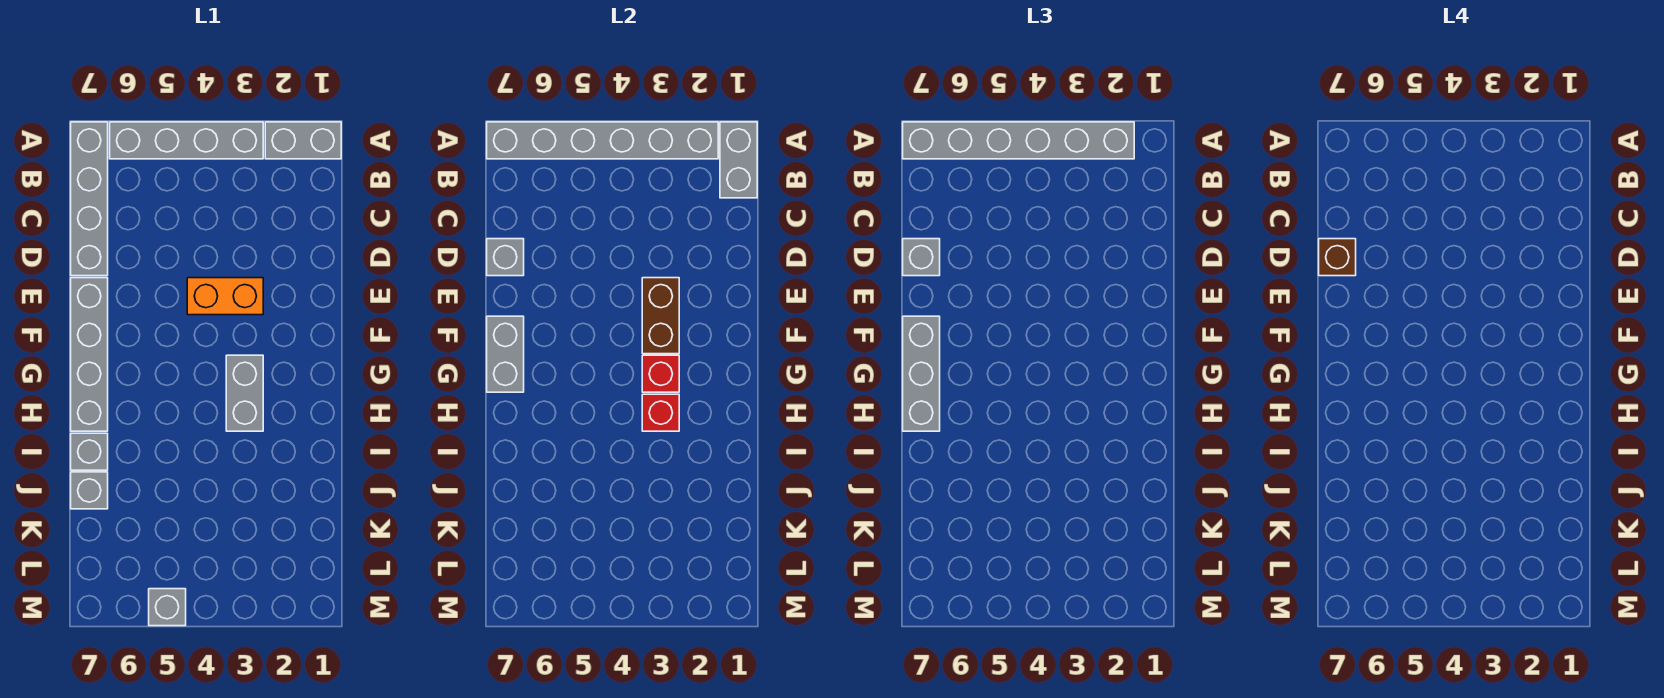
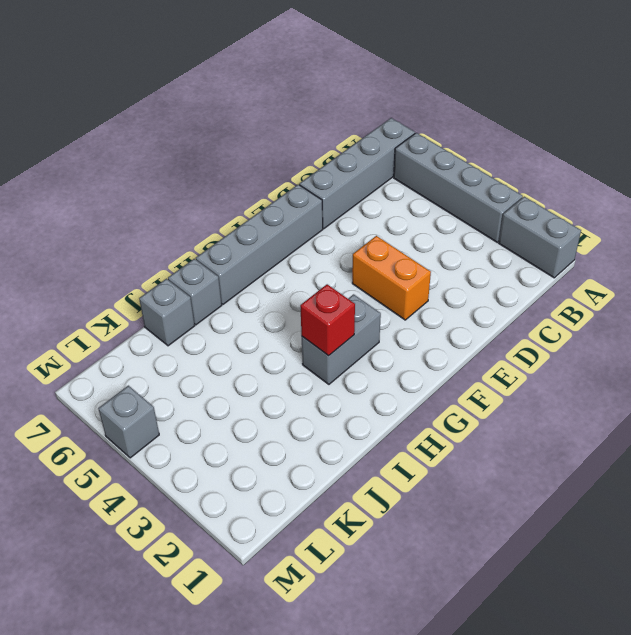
none -> grey brick A1:B1 level 2
none -> grey brick A2:A7 level 2
none -> grey brick D7 level 2

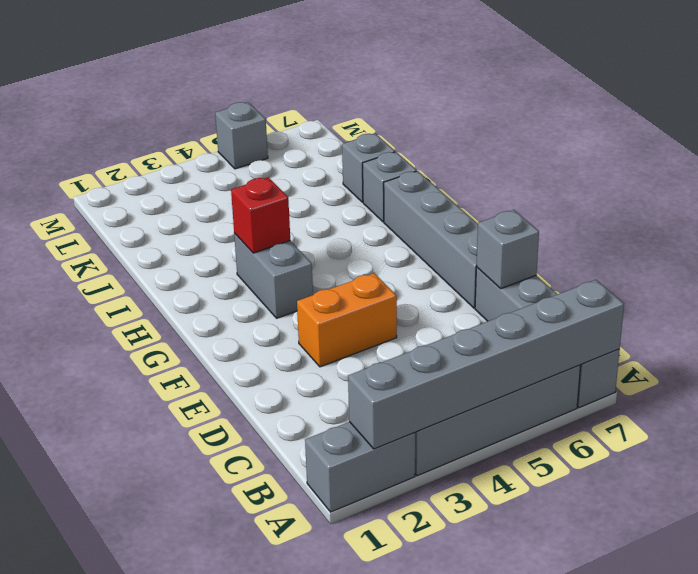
none -> grey brick A1:B1 level 2
none -> brown brick E3:F3 level 2
none -> grey brick F7:G7 level 2

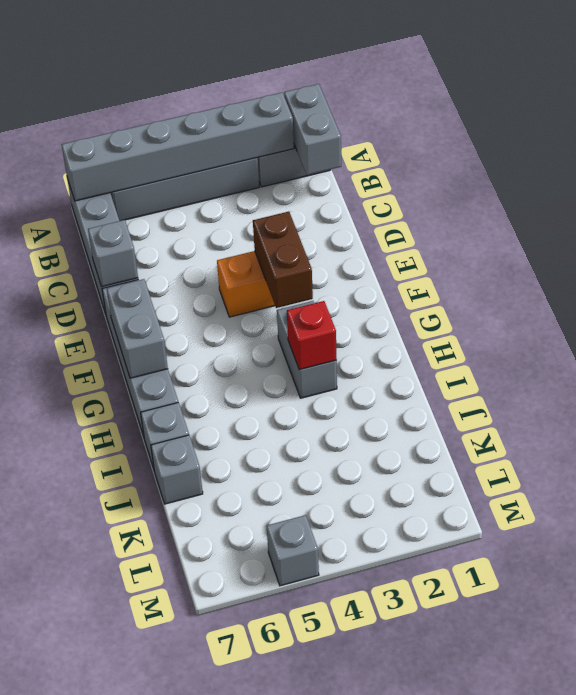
none -> red brick G3 level 2
none -> grey brick A2:A7 level 3
none -> grey brick D7 level 3

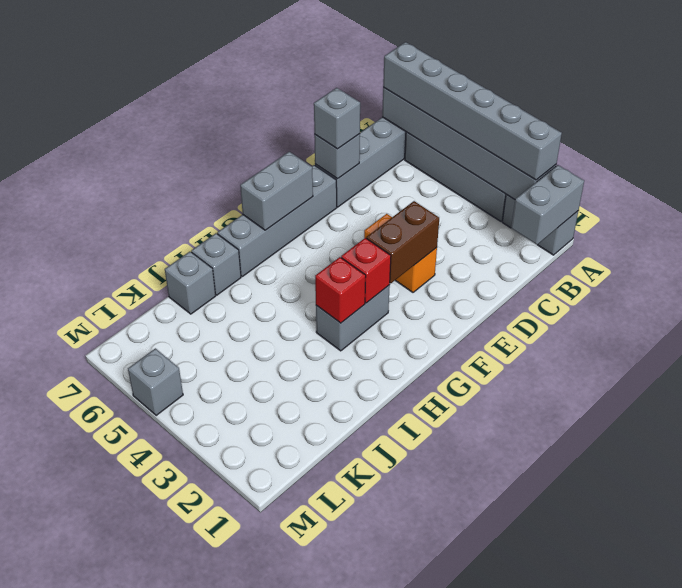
none -> grey brick F7:H7 level 3
none -> brown brick D7 level 4

